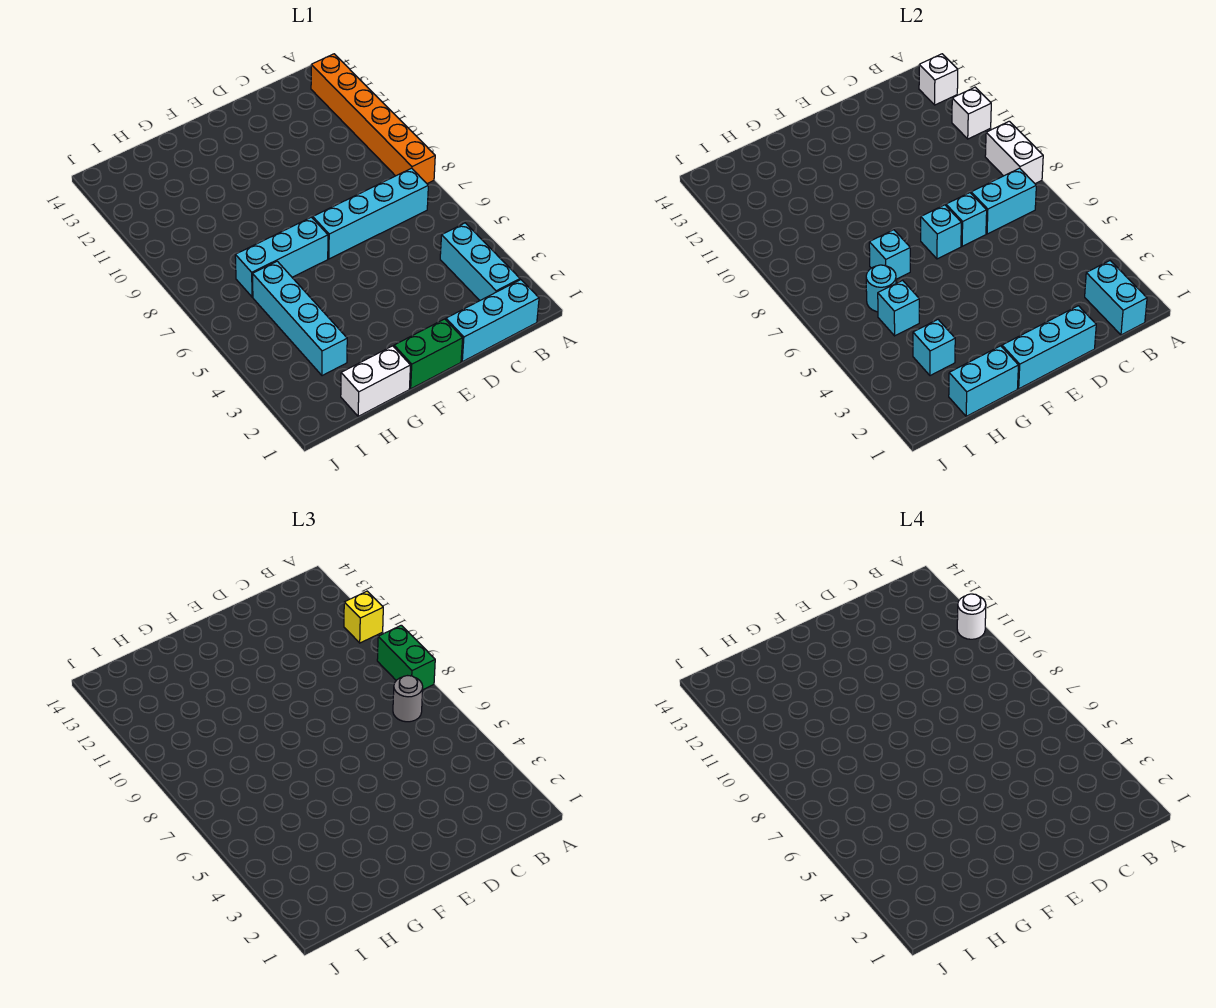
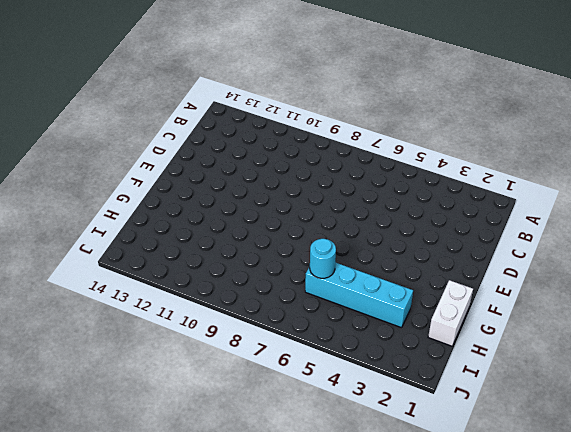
none -> orange brick A8:A13 level 1
none -> cyan brick B1:D1 level 1
none -> cyan brick B2:B4 level 1

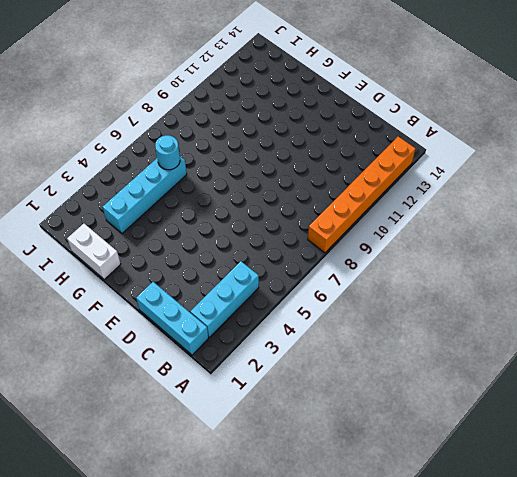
none -> cyan brick B7:E7 level 1
none -> green brick E1:F1 level 1
none -> cyan brick F7:H7 level 1

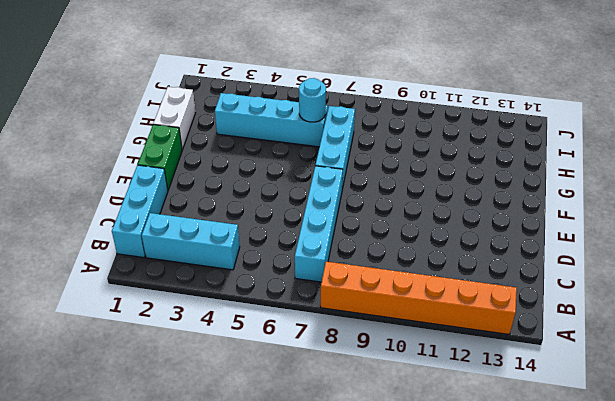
none -> white brick A8:A9 level 2
none -> white brick A11 level 2
none -> white brick A13 level 2

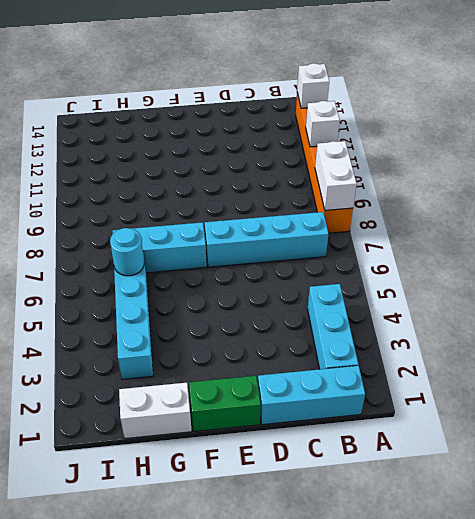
none -> cyan brick B1:B2 level 2
none -> cyan brick B7:C7 level 2
none -> cyan brick D1:F1 level 2

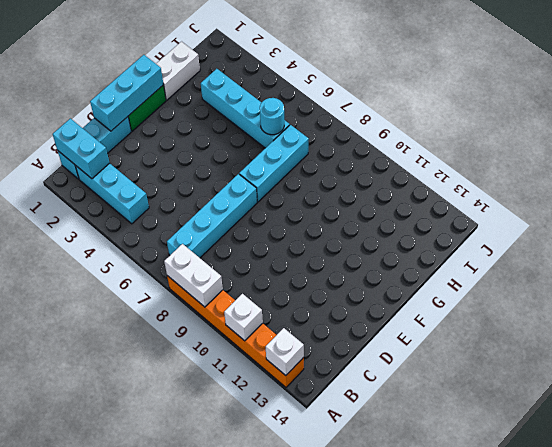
none -> cyan brick B7:C7 level 2
none -> cyan brick D7 level 2
none -> cyan brick E7 level 2

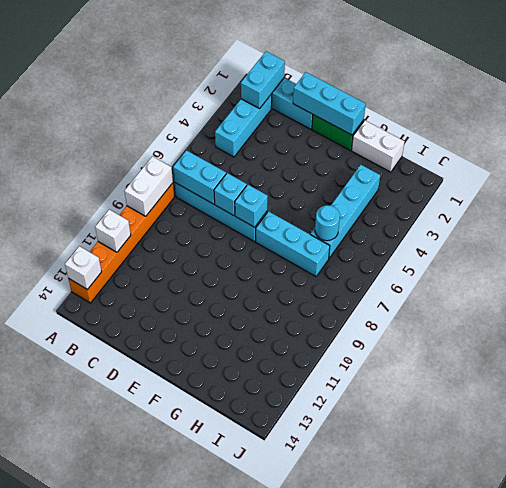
none -> cyan brick G1:H1 level 2
none -> cyan brick G7 level 2
none -> cyan brick H3 level 2

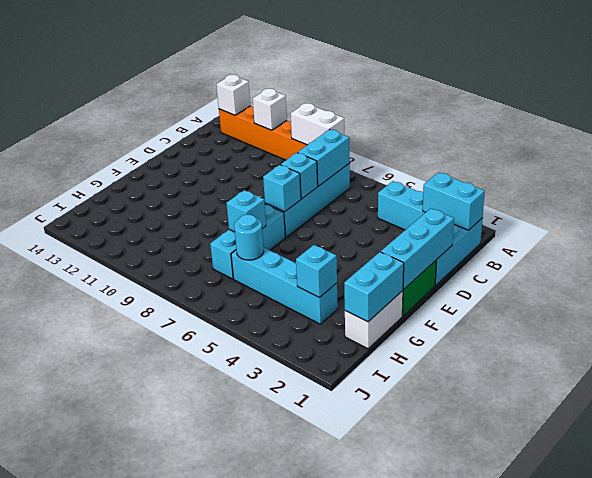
none -> cyan brick H5 level 2
none -> green brick A8:A9 level 3
none -> yellow brick A11 level 3

